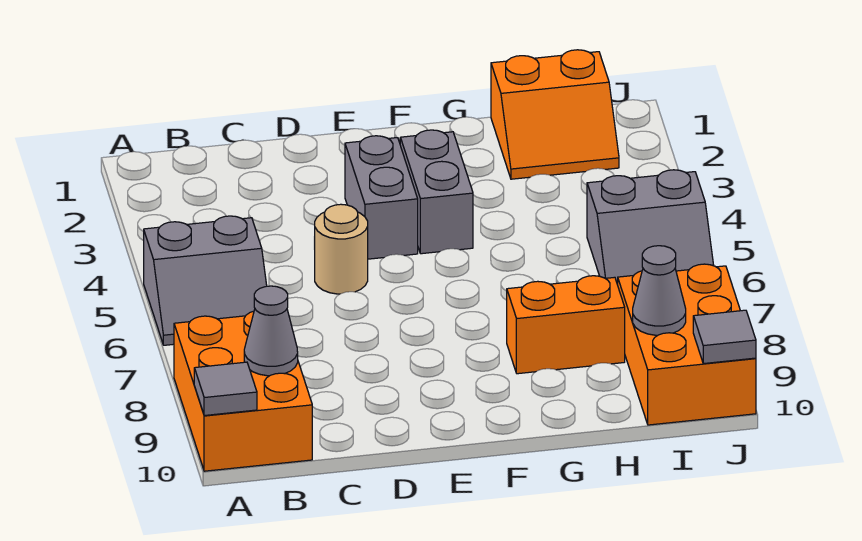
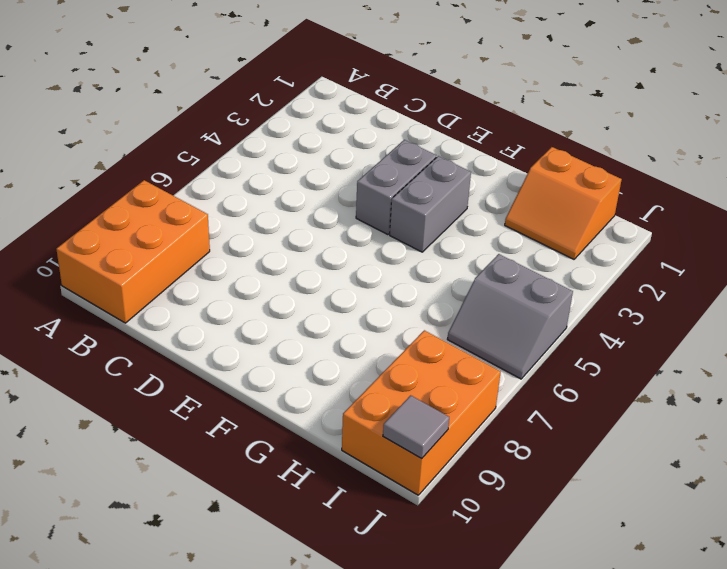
none -> grey slope A5:B6 level 1 top 5
none -> tan round brick D5 level 1
none -> orange brick G8:H8 level 1

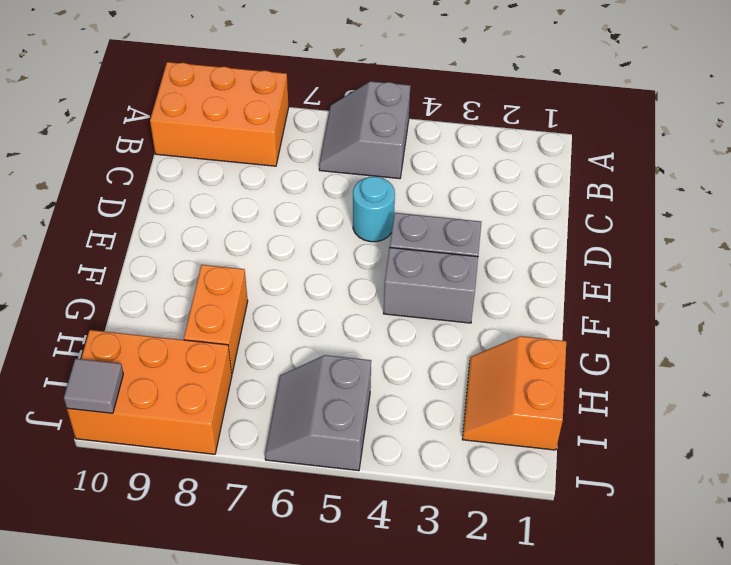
cyan round brick D5 level 1 -> tan round brick D5 level 1
none -> grey tile A10 level 2
none -> grey cone B9 level 2
none -> grey cone I9 level 2

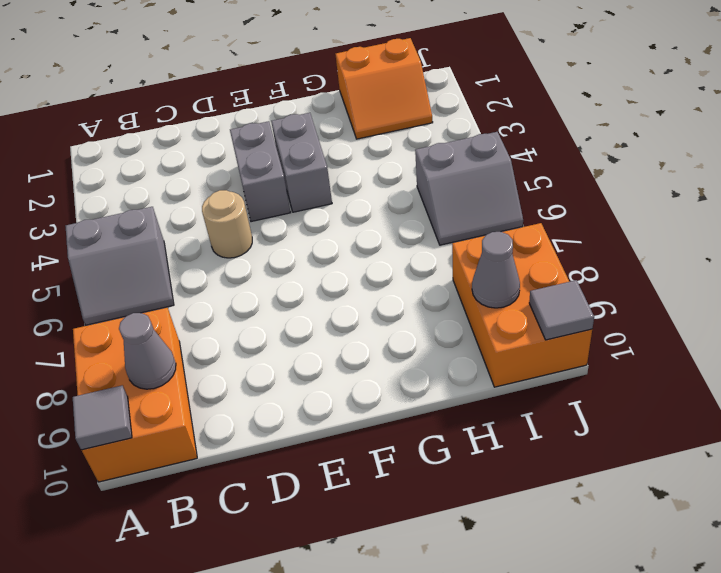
none -> orange brick G8:H8 level 1

